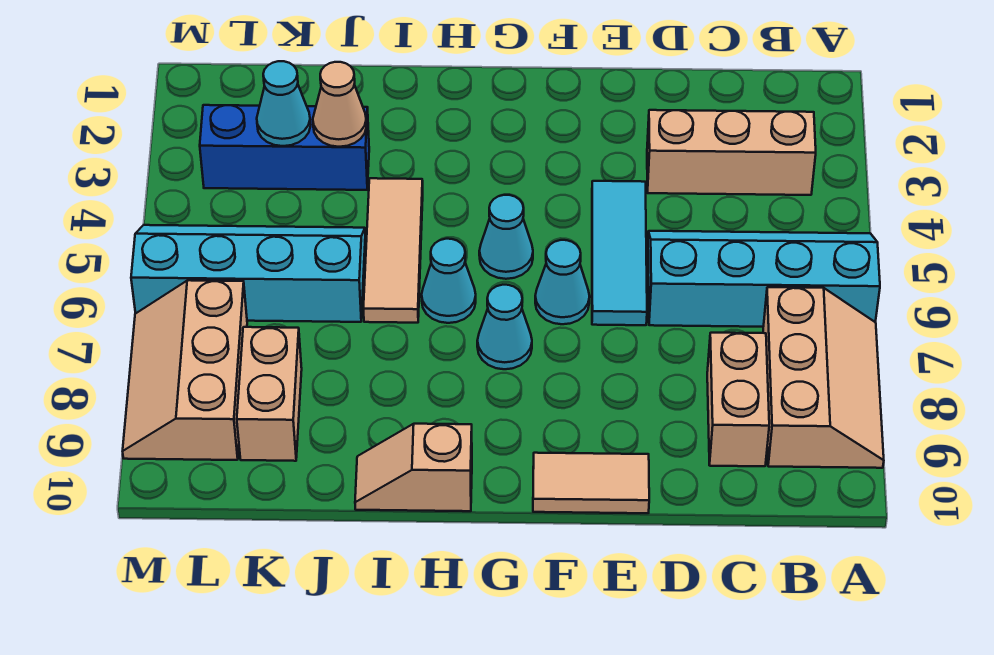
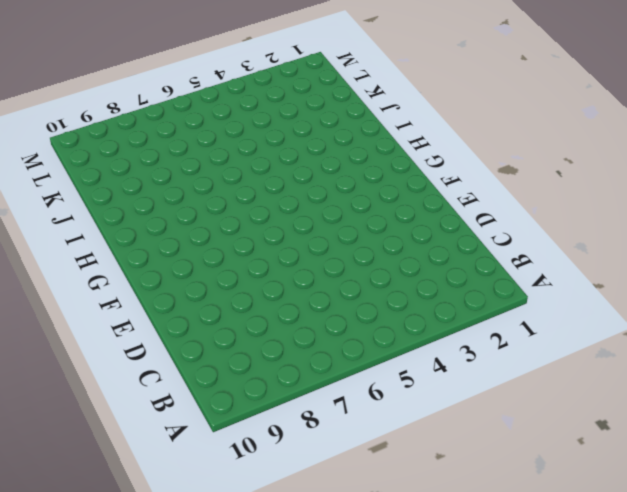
none -> cyan slope A5:D6 level 1 top 6
none -> tan slope A7:B9 level 1 top B
none -> tan brick B3:D3 level 1

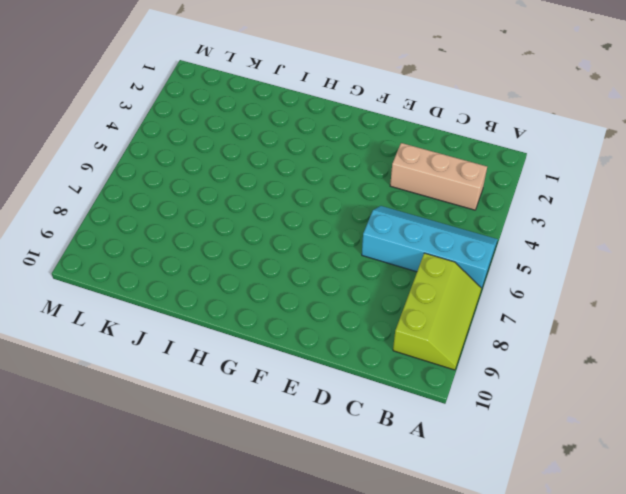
lime slope A7:B9 level 1 top B -> tan slope A7:B9 level 1 top B
none -> tan brick C8:C9 level 1
none -> cyan tile E4:E6 level 1
none -> tan tile E10:F10 level 1

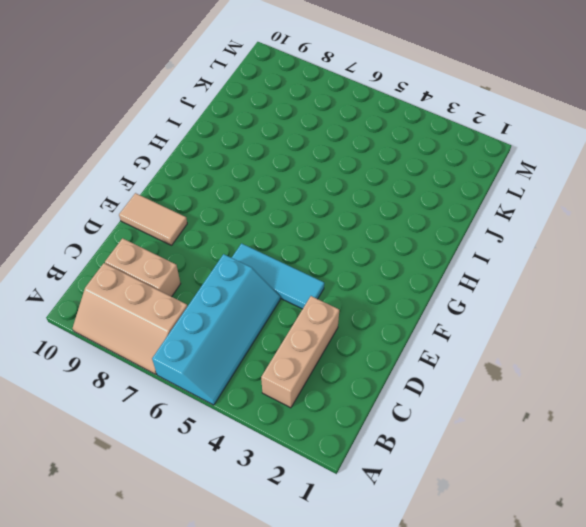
tan tile E9:E10 level 1 -> tan tile E10:F10 level 1
none -> cyan cone F6 level 1
none -> cyan cone G5 level 1
none -> cyan cone G7 level 1

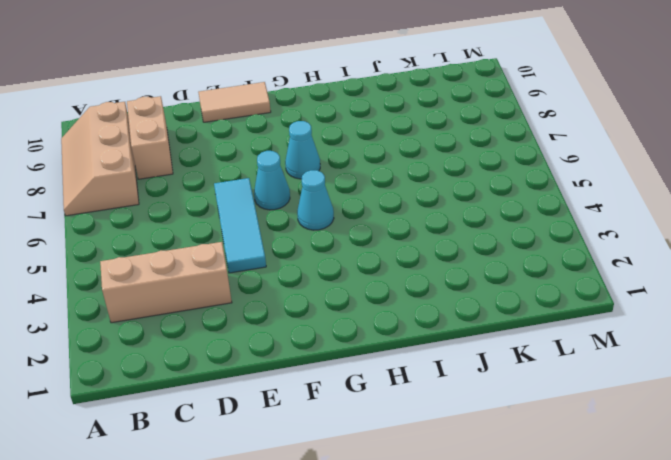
none -> cyan slope A5:D6 level 1 top 6
none -> cyan cone H6 level 1
none -> tan slope H10:I10 level 1 top H

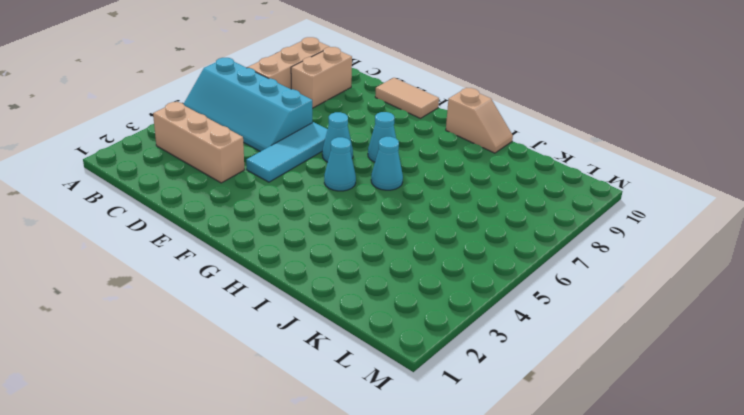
none -> tan tile I4:I6 level 1
none -> blue brick J3:L3 level 1
none -> cyan slope J5:M6 level 1 top 6

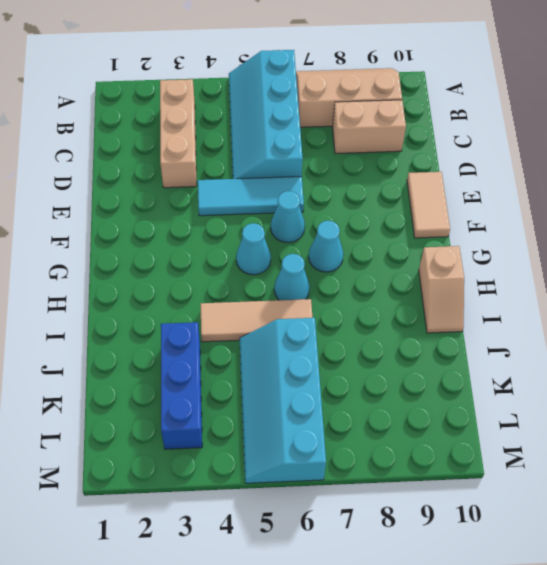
none -> tan brick K8:K9 level 1
none -> tan slope L7:M9 level 1 top L
none -> tan cone J3 level 2

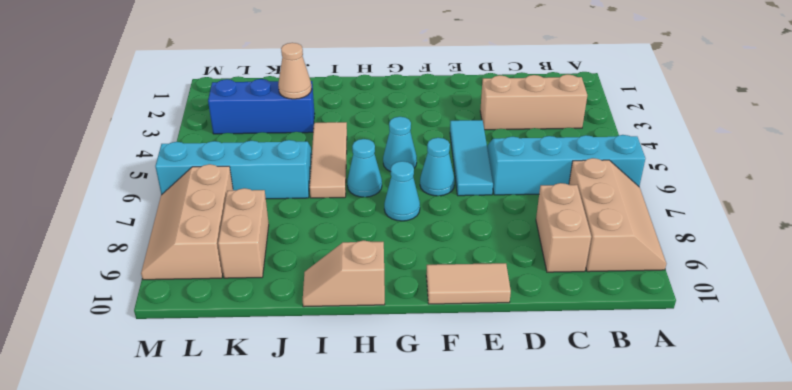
none -> cyan cone K3 level 2

